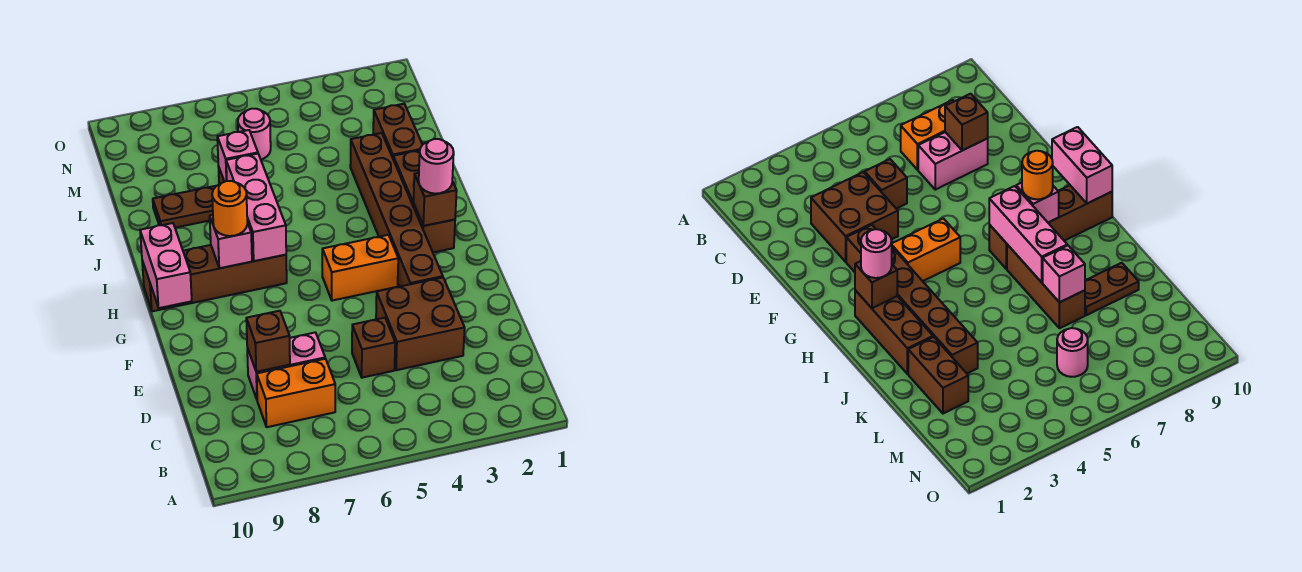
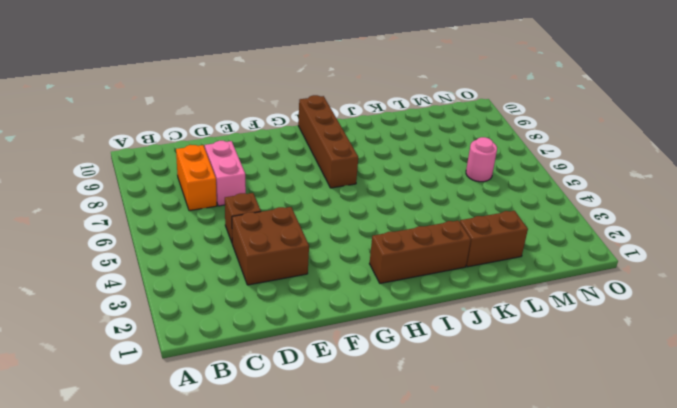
none -> brown brick F3:K3 level 1
none -> orange brick G4:G5 level 1
none -> brown brick I7:K7 level 1

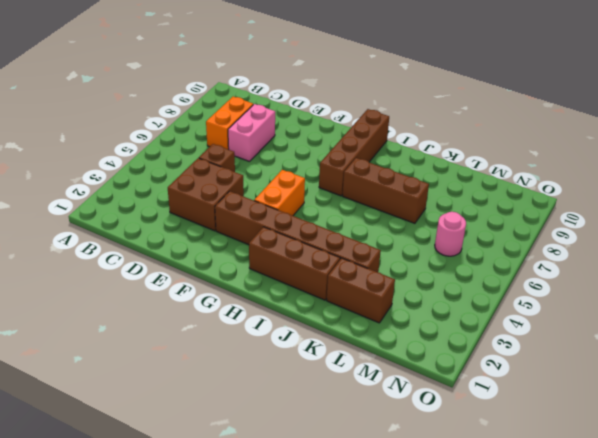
none -> brown plate K8:K9 level 1
none -> brown brick D8 level 2
none -> pink brick G10:H10 level 2

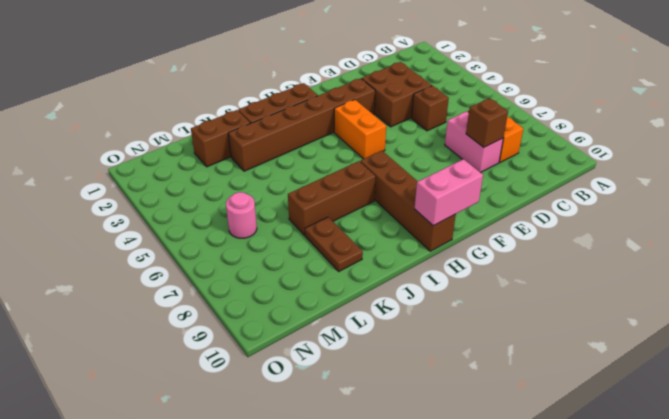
none -> brown brick H2 level 2
none -> pink brick H7:J7 level 2
none -> pink brick H8 level 2

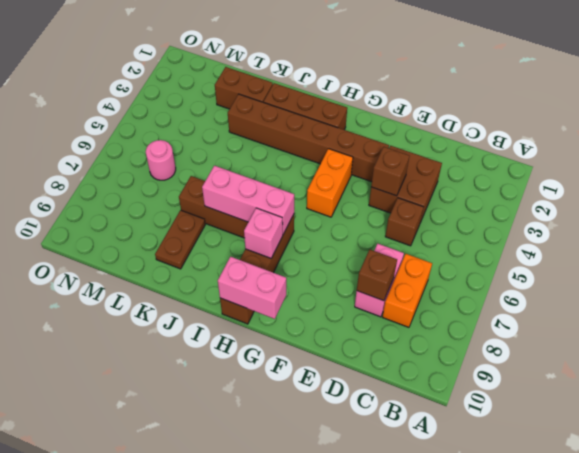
brown brick E4 level 2 -> brown brick H2 level 2
none -> pink brick K7 level 2
none -> pink round brick H2 level 3
none -> orange round brick H8 level 3

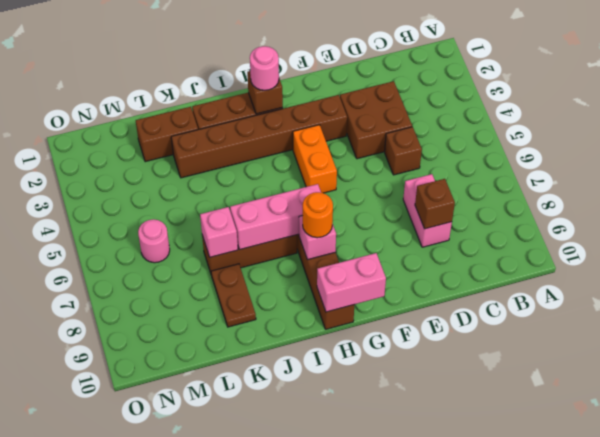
none -> orange brick C7:C8 level 1

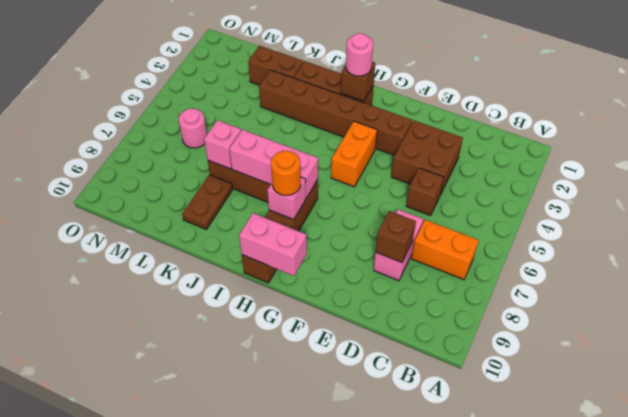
orange brick B7:C7 level 1 -> orange brick C7:C8 level 1

